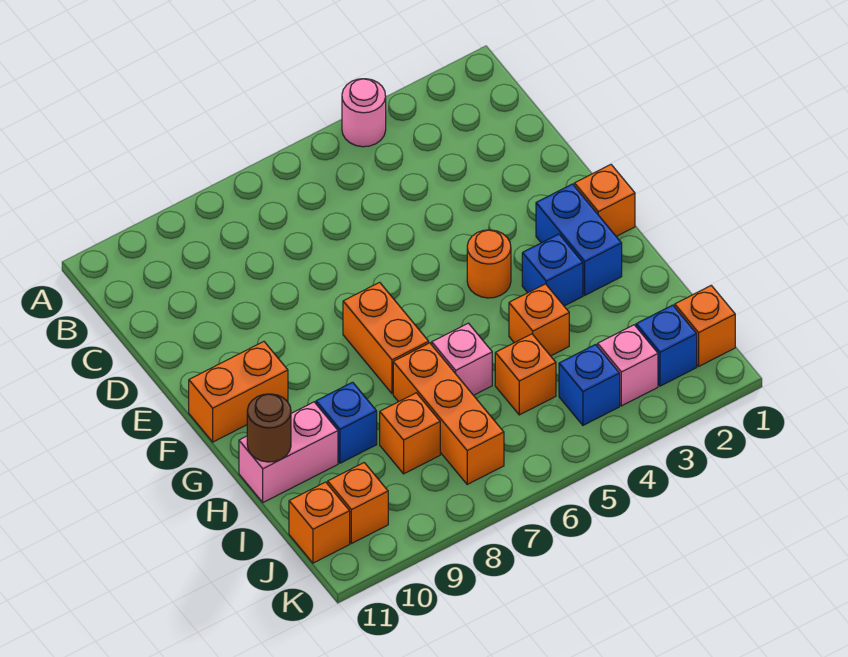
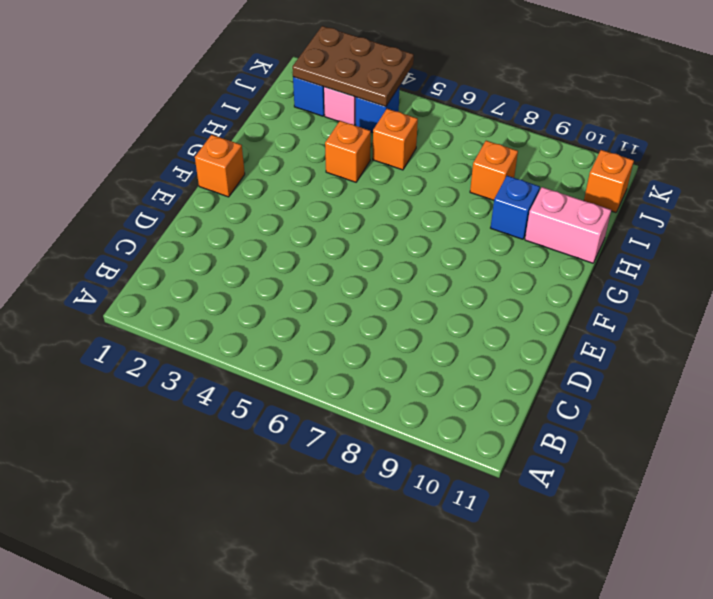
brown plate J2:K4 level 2 -> none
none -> pink round brick A4 level 1
none -> blue brick F2:G2 level 1
none -> orange round brick F4 level 1

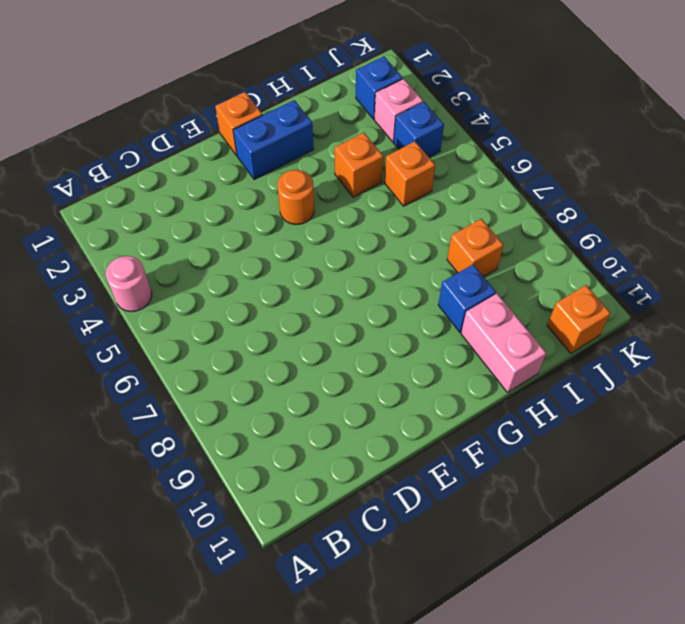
none -> orange brick F7:G7 level 1
none -> orange brick F10:F11 level 1
none -> blue brick G3 level 1

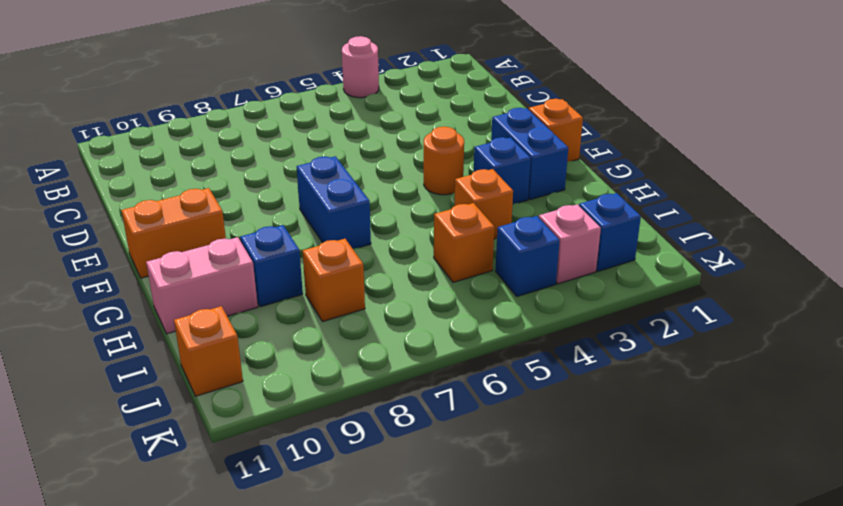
blue brick F7:G7 level 1 -> orange brick F7:G7 level 1
none -> pink brick H6 level 1
none -> orange brick H7:J7 level 1
none -> orange brick J1 level 1

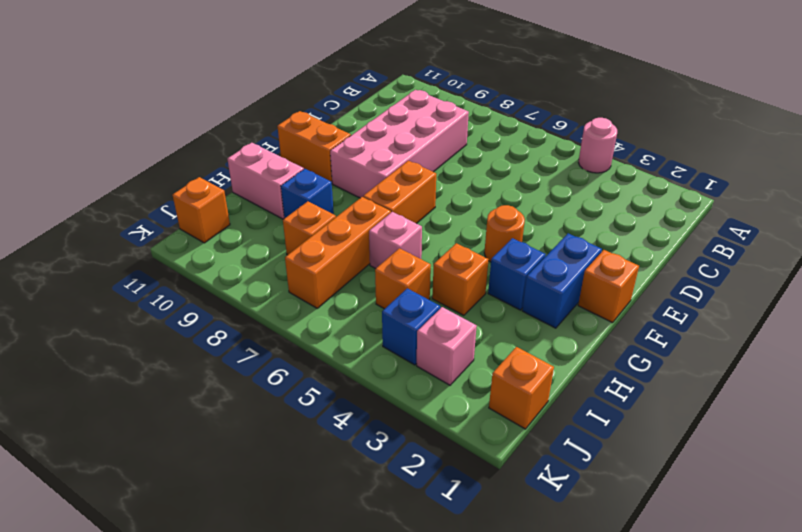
pink brick C8:F9 level 1 -> none
none -> blue brick J2 level 1
none -> orange brick J10 level 1
none -> brown round brick H11 level 2

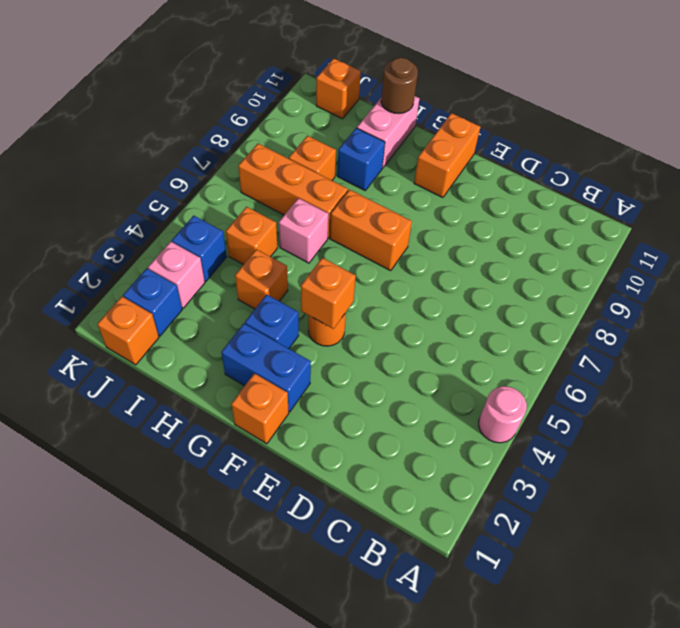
orange brick F4 level 2 -> orange brick J10 level 1

